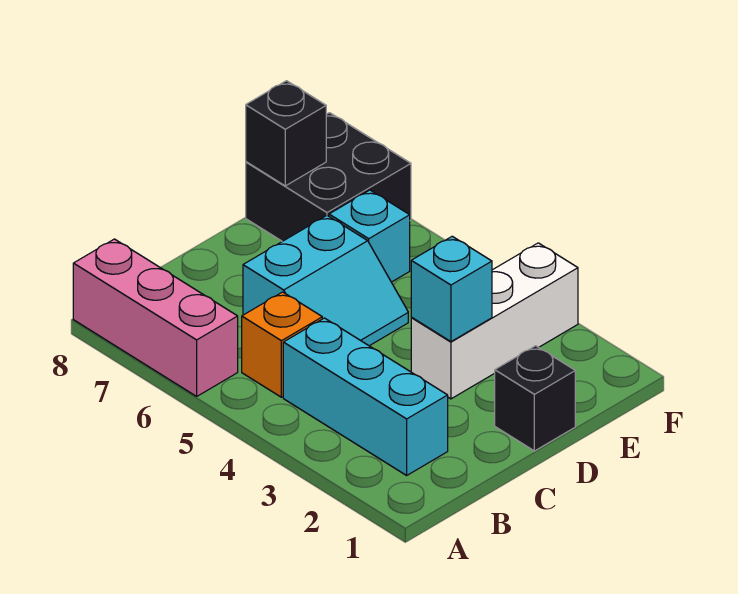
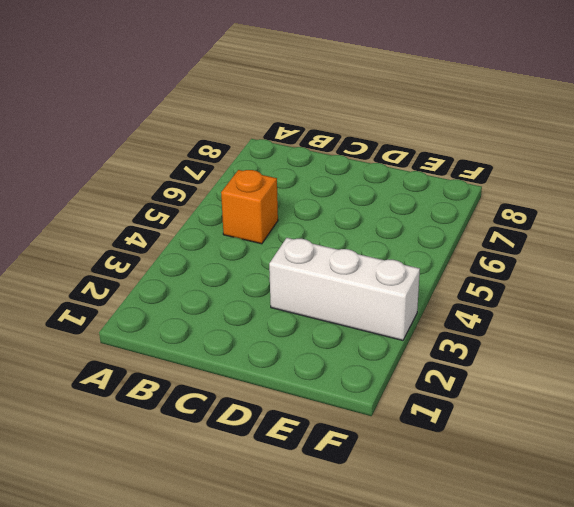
none -> pink brick A6:A8 level 1
none -> cyan brick B2:B4 level 1

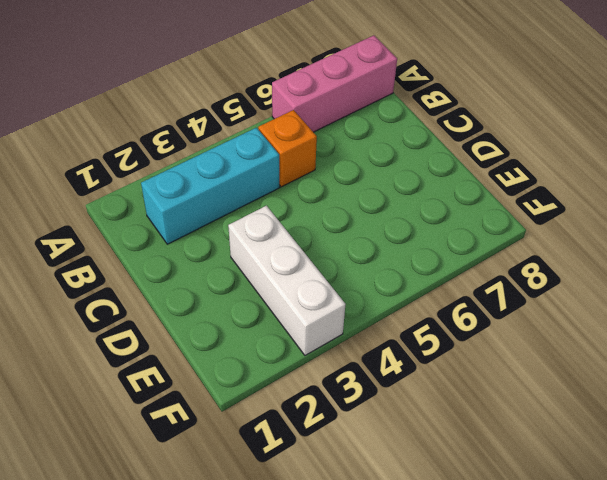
none -> cyan slope C5:D6 level 1 top 6
none -> black brick D1 level 1

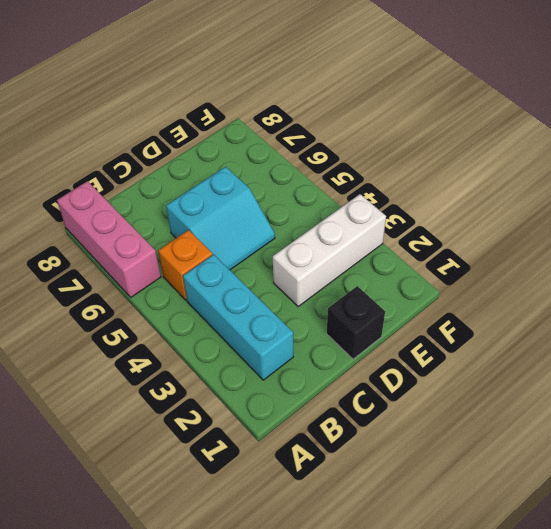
none -> cyan brick E6 level 1
none -> black brick E7:F8 level 1

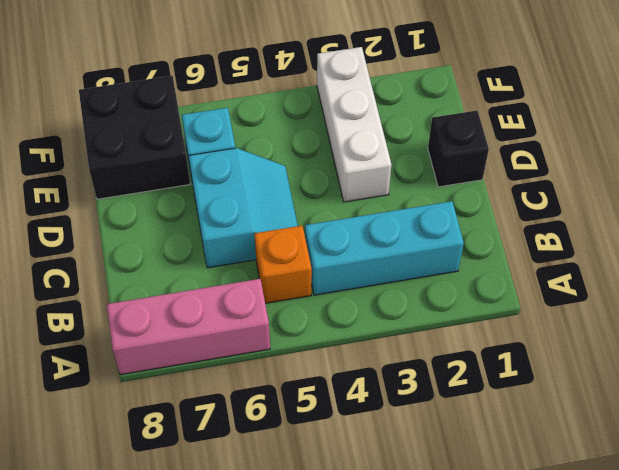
none -> cyan brick D3 level 2
none -> black brick E8 level 2

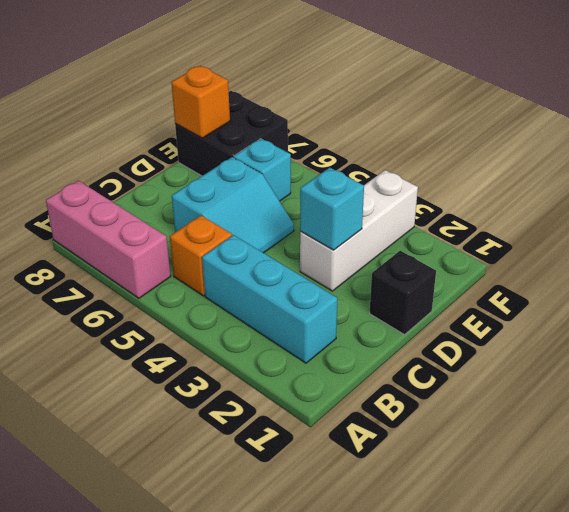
orange brick E8 level 2 -> black brick E8 level 2

